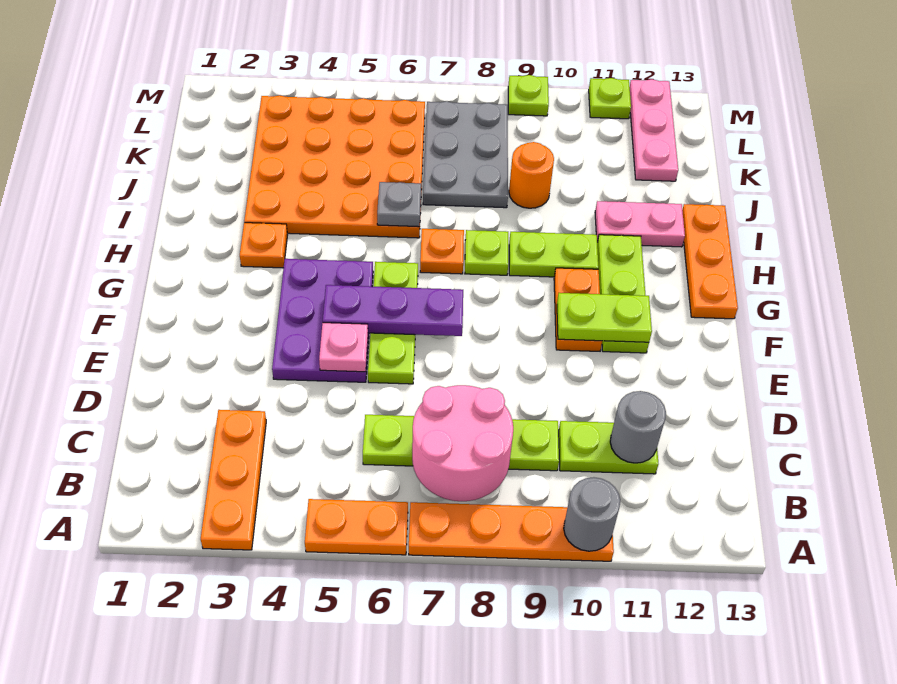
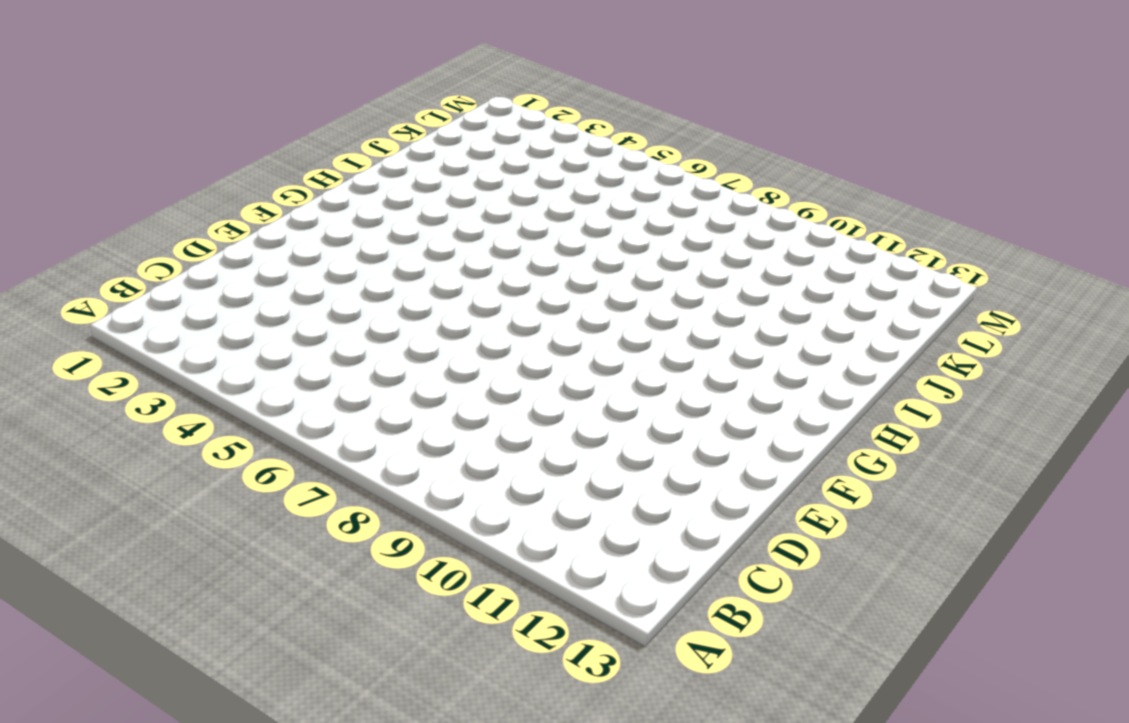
none -> orange plate A3:C3 level 1
none -> orange plate A5:A6 level 1
none -> orange plate A7:A10 level 1

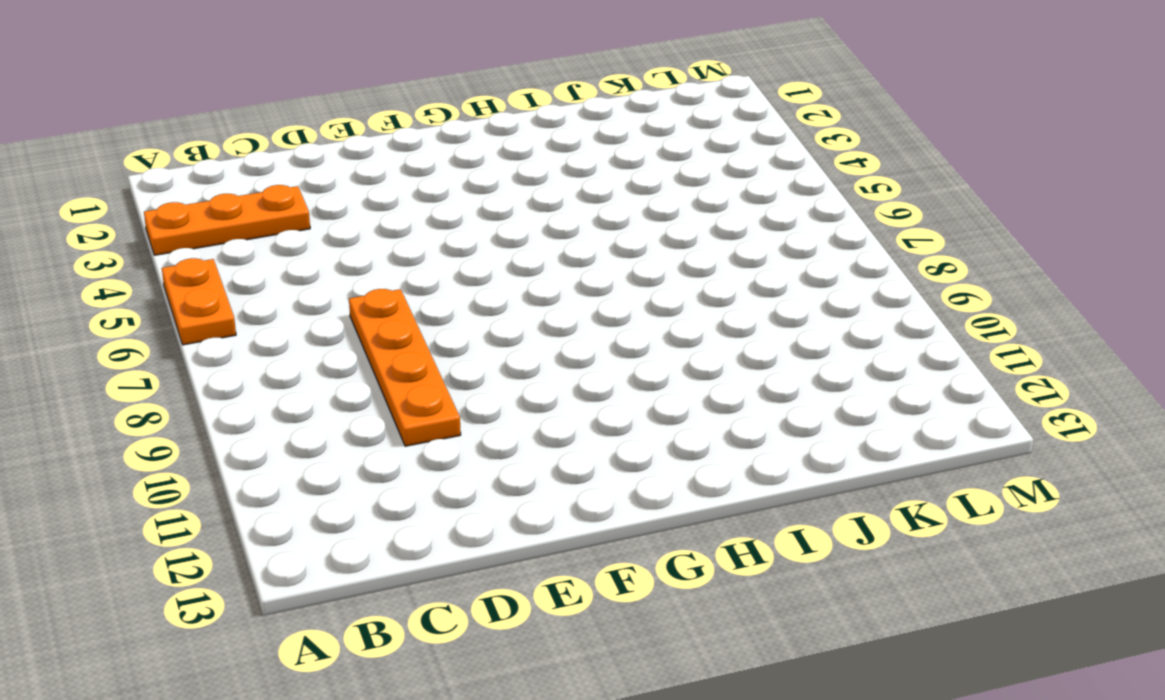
orange plate D7:D10 level 1 -> orange plate A7:A10 level 1
none -> lime plate C6:C9 level 1
none -> lime plate C10:C11 level 1
none -> purple plate E4:G5 level 1

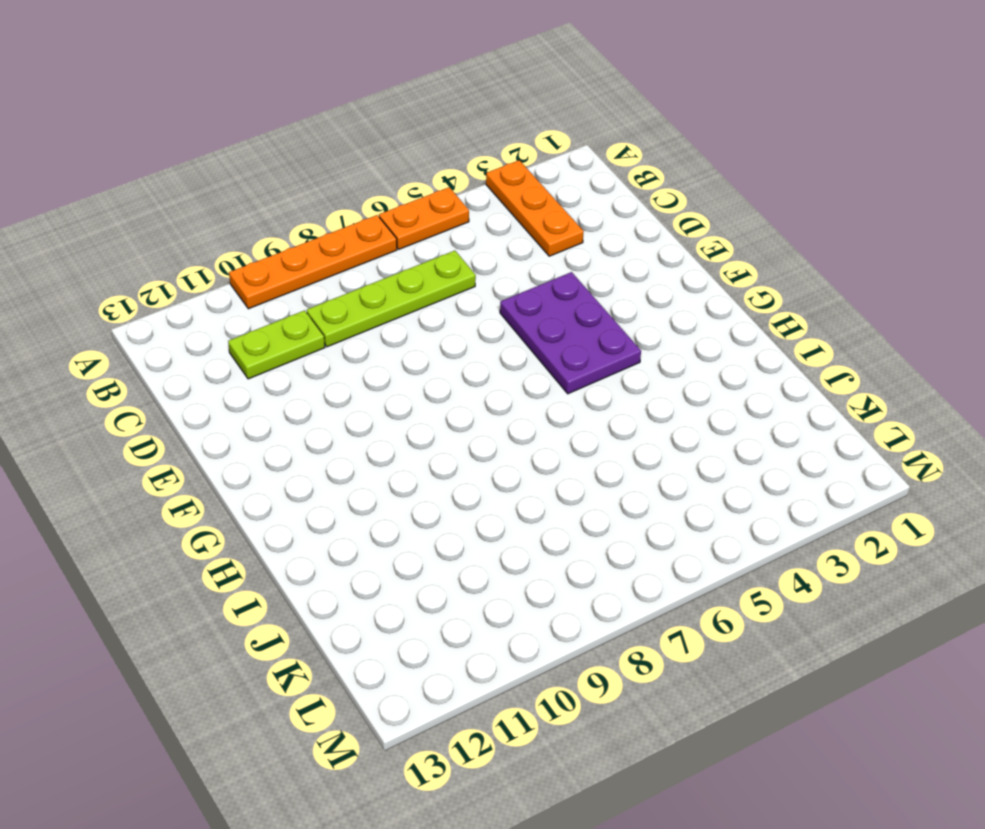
none -> lime plate E6:G6 level 1
none -> orange plate F10:G10 level 1
none -> lime plate F11:H11 level 1

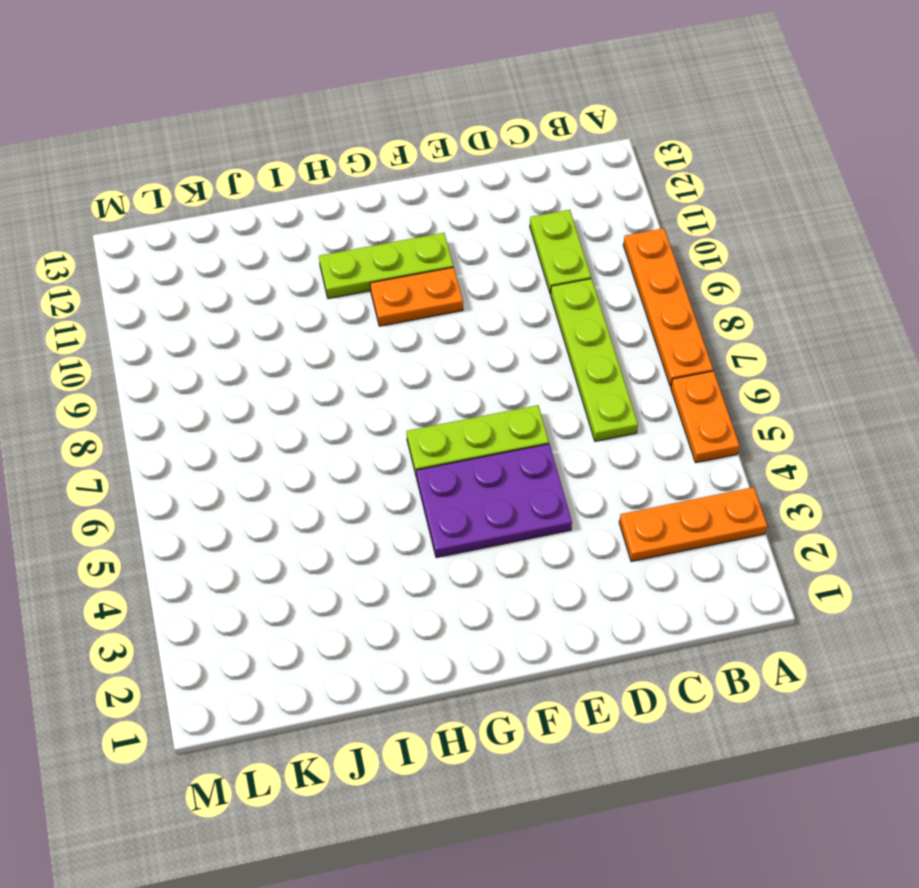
none -> orange plate G13:I13 level 1
none -> orange plate H3 level 1
none -> orange plate H7 level 1

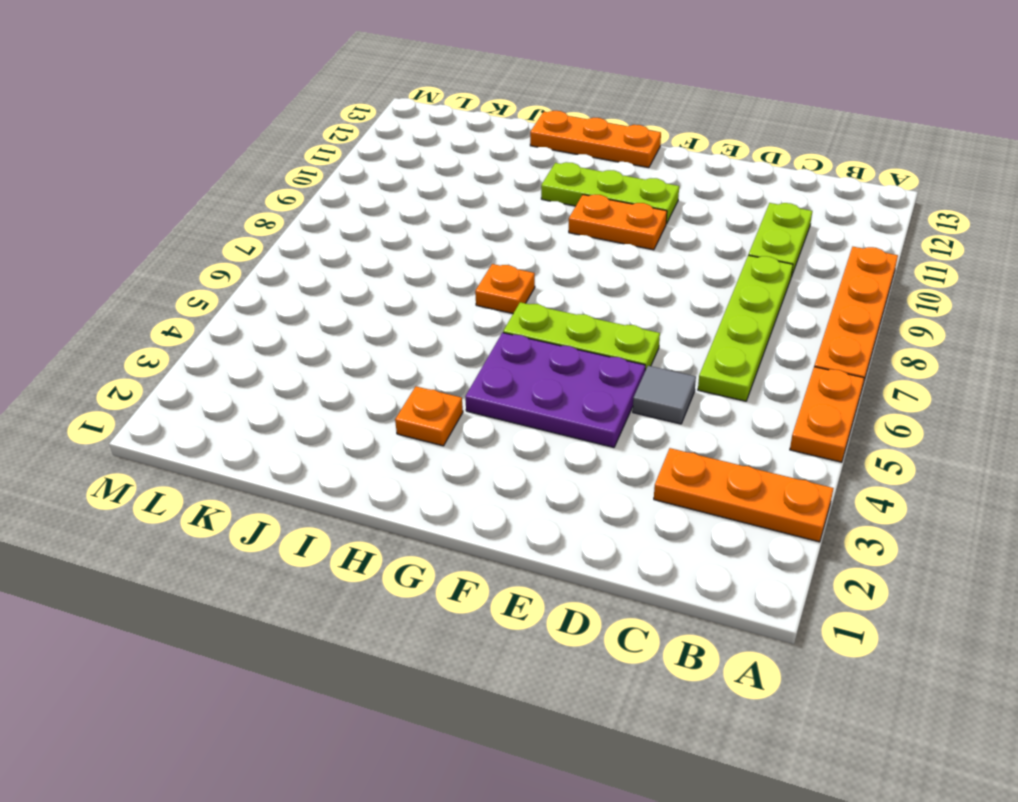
grey tile D5 level 1 -> none
none -> lime plate H8 level 1
none -> lime plate H9:H10 level 1
none -> orange plate I3:L6 level 1

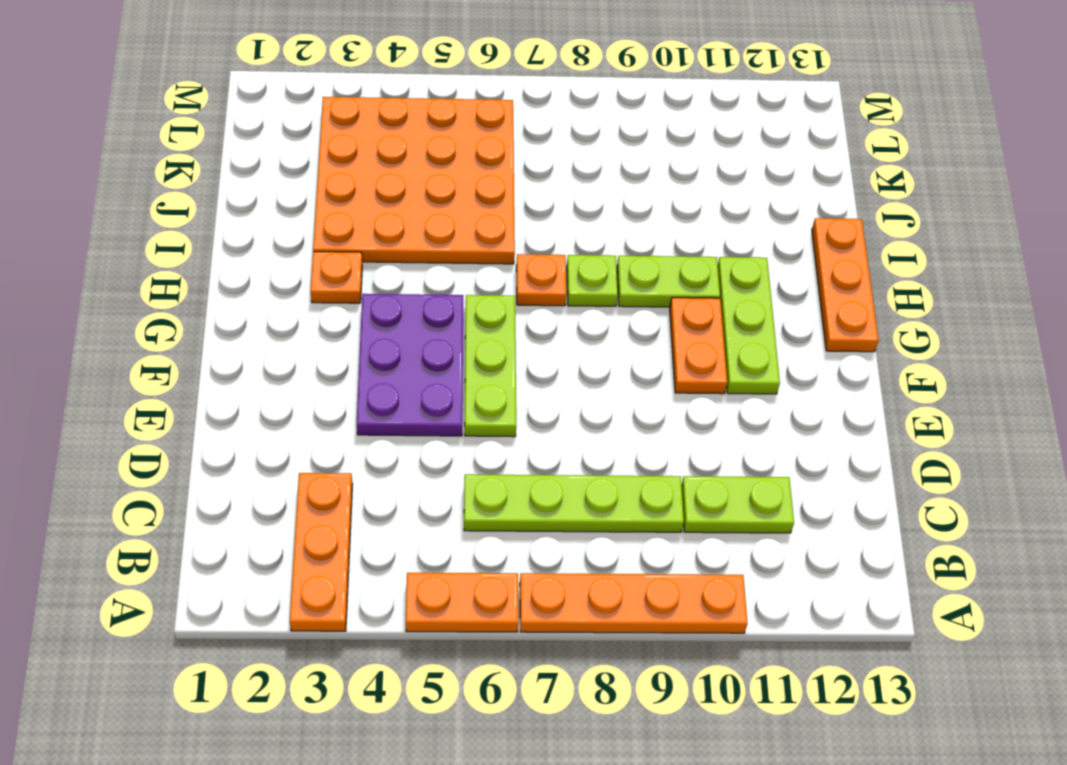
none -> pink plate I11:I12 level 1
none -> grey plate J7:L8 level 1
none -> orange round brick J9 level 1

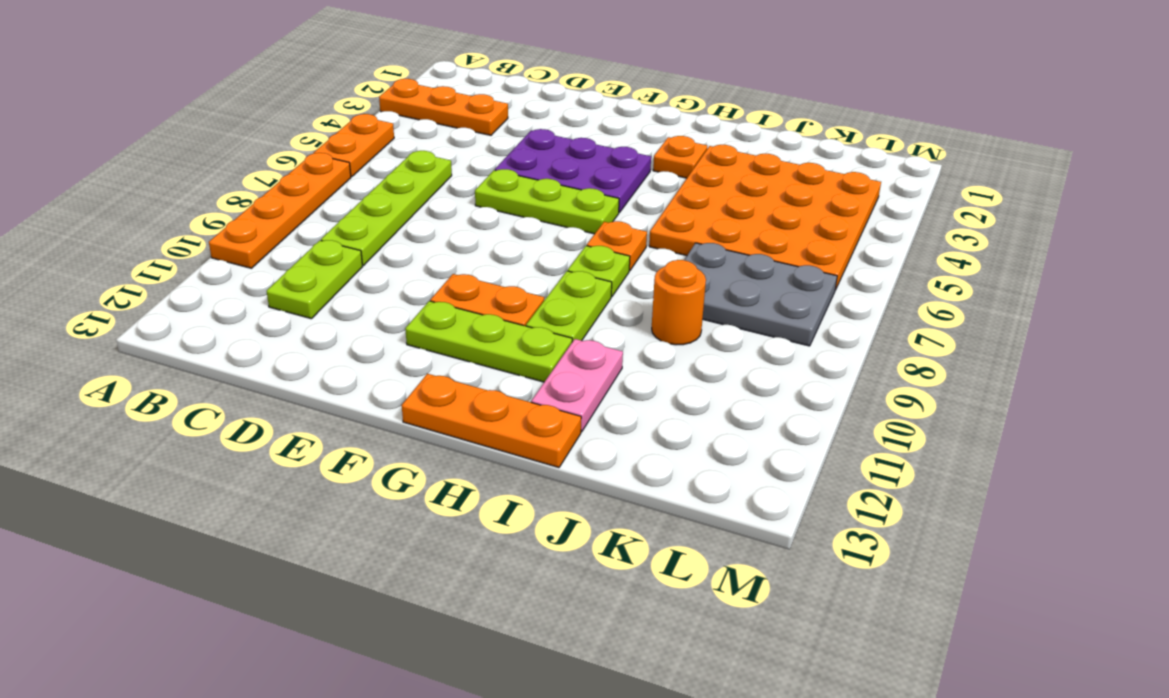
none -> pink plate K12:M12 level 1
none -> lime plate M9 level 1
none -> lime plate M11 level 1

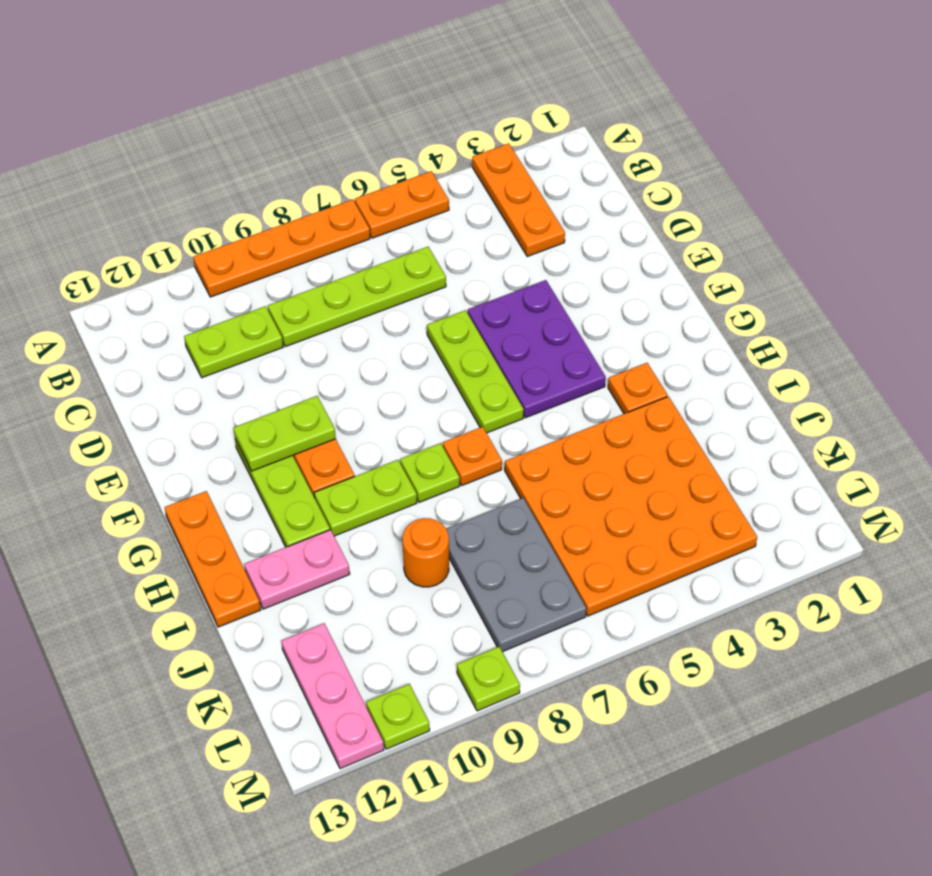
none -> grey round brick A10 level 2
none -> pink round brick B7:C8 level 2
none -> grey round brick C11 level 2

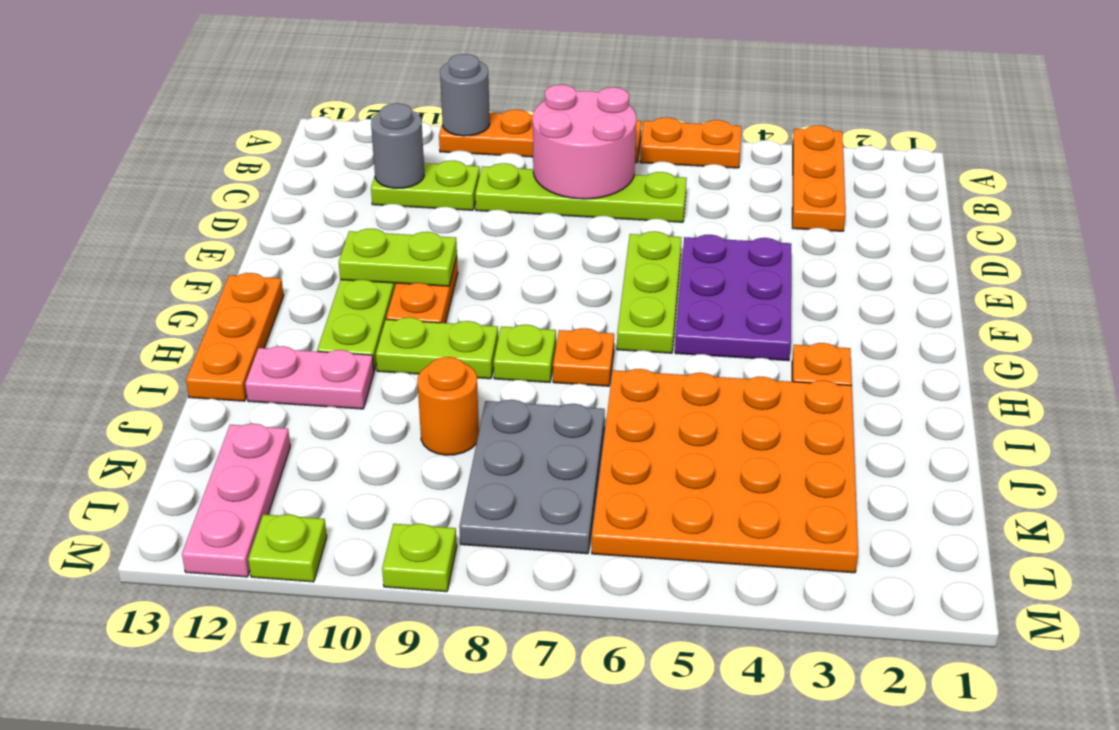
none -> pink plate E5 level 2
none -> purple plate F5:F7 level 2
none -> grey plate I6 level 2

